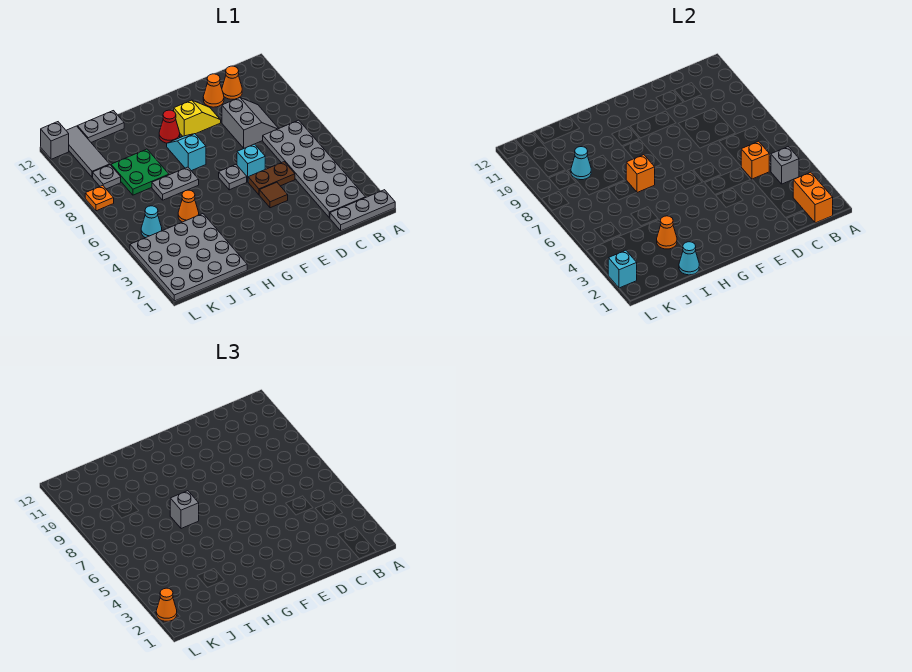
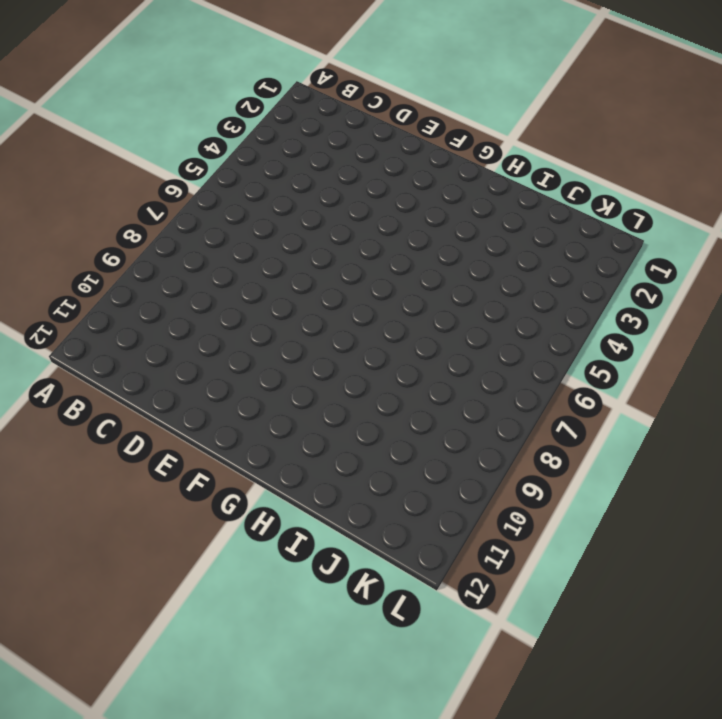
none -> grey plate A1:C1 level 1
none -> grey plate B2:C7 level 1
none -> grey slope C8:D9 level 1 top D
none -> orange cone C11 level 1

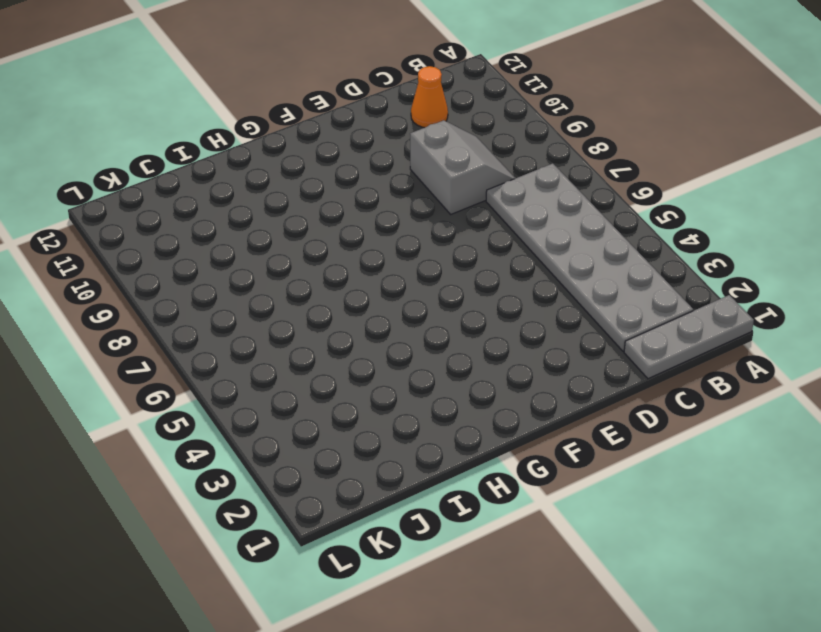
none -> brown plate D5:E5 level 1
none -> orange cone D11 level 1
none -> brown tile E4 level 1
none -> cyan brick E6 level 1

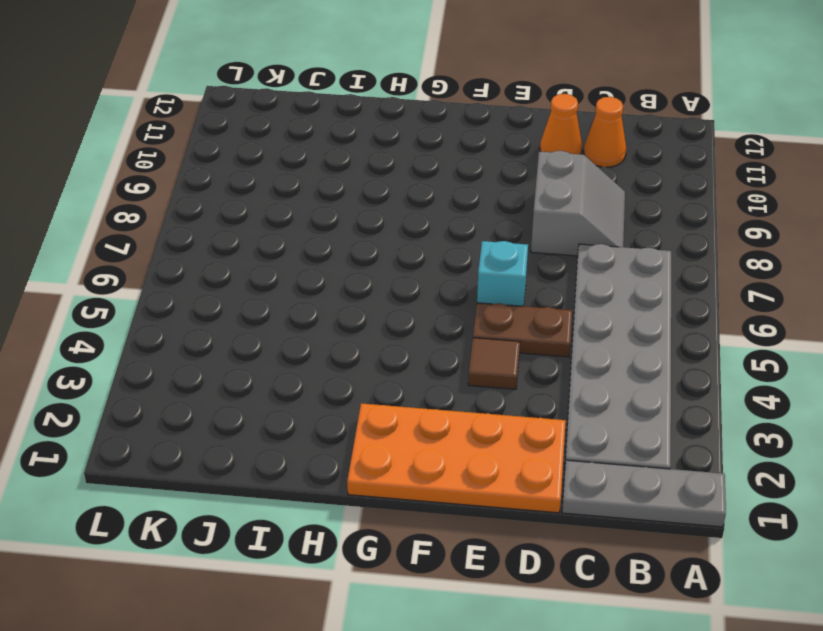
orange plate D1:G2 level 1 -> none
none -> yellow slope E10:F10 level 1 top F
none -> grey plate F6 level 1
none -> cyan slope G8:G9 level 1 top 8
none -> red cone G10 level 1

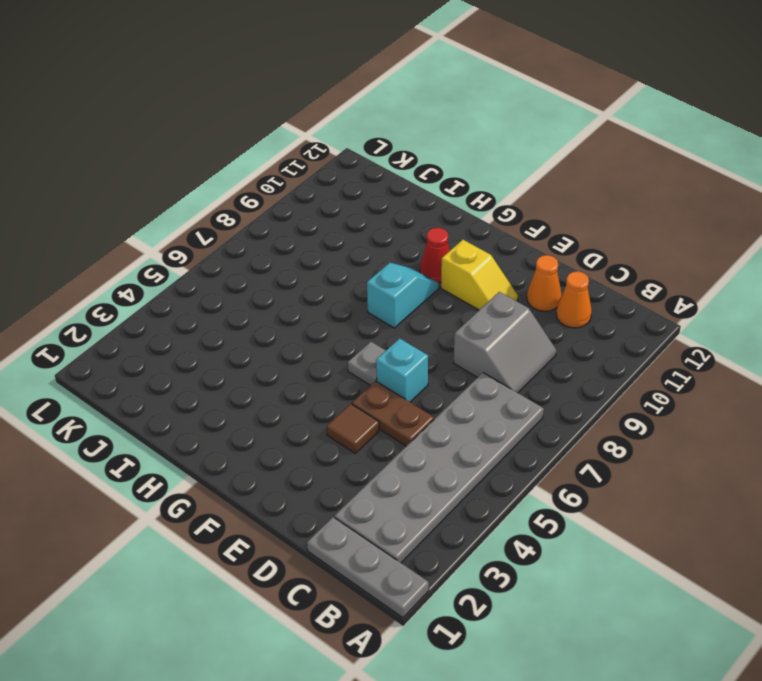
none -> grey plate H7:I7 level 1
none -> grey plate I1:L4 level 1
none -> orange cone I5 level 1
none -> green plate I8:J9 level 1

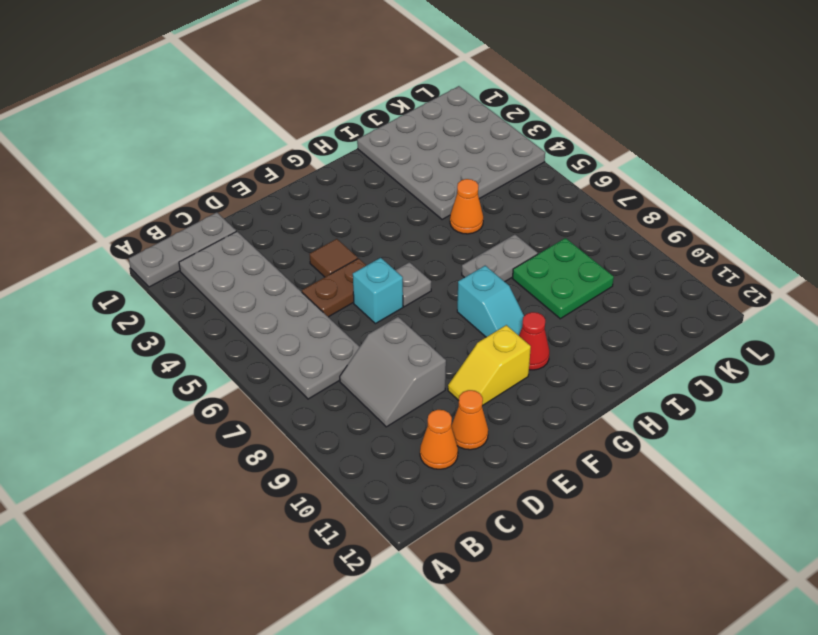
none -> grey plate I12:J12 level 1
none -> cyan cone K5 level 1
none -> grey plate K9 level 1
none -> grey tile K10:K12 level 1

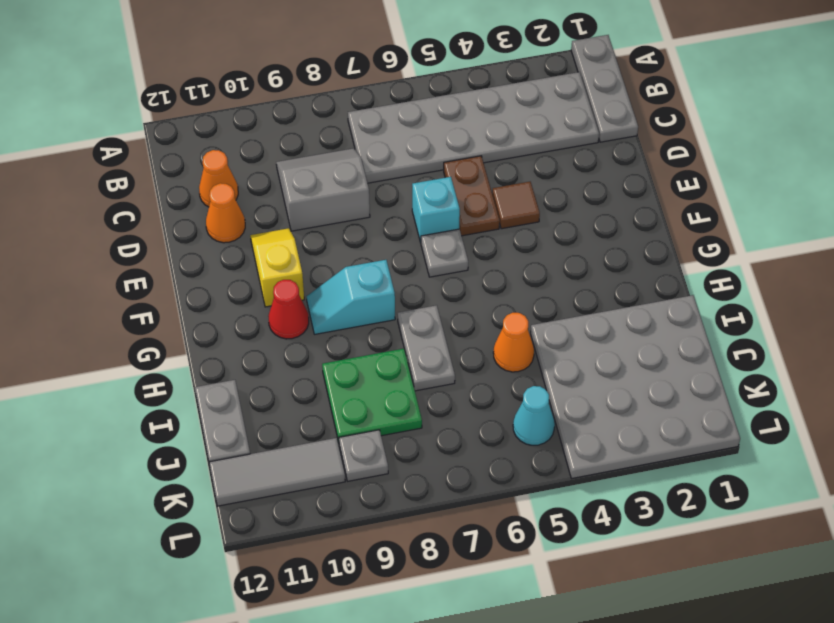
none -> orange plate L8 level 1
none -> grey brick L12 level 1
none -> orange brick B1:B2 level 2
none -> grey brick B4 level 2

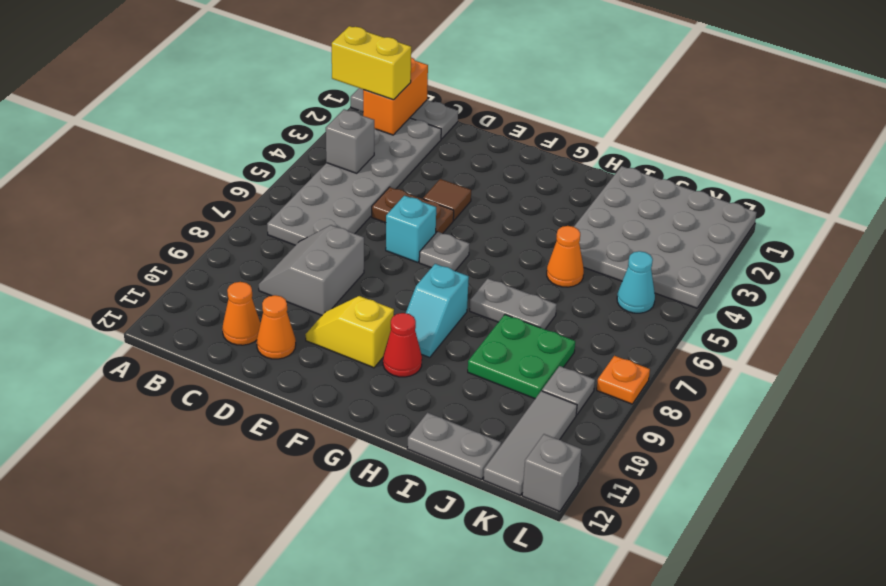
yellow brick A2:B2 level 3 -> none
none -> orange brick C5 level 2
none -> orange brick H7 level 2
none -> cyan cone I1 level 2
none -> orange cone I3 level 2

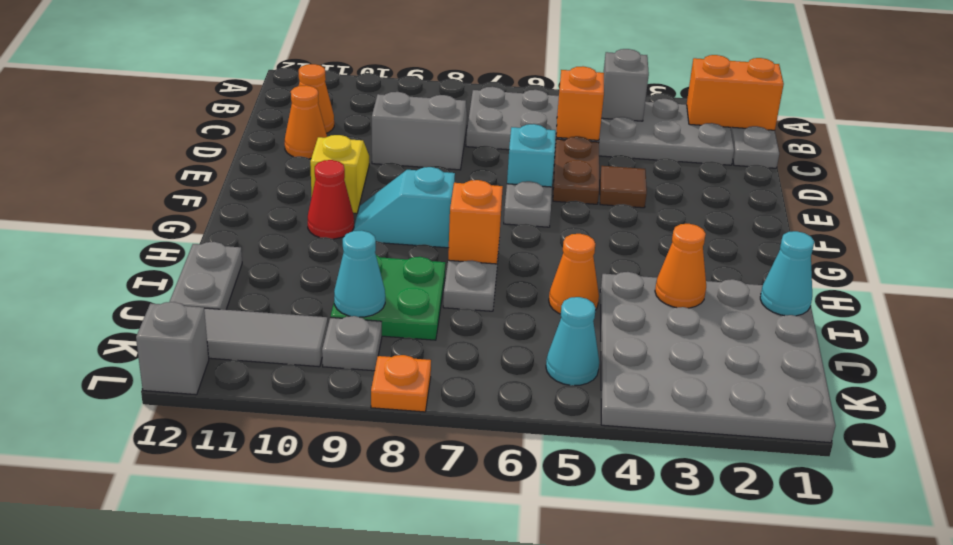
none -> cyan brick L2 level 2
none -> grey brick H7 level 3
none -> orange cone L2 level 3

